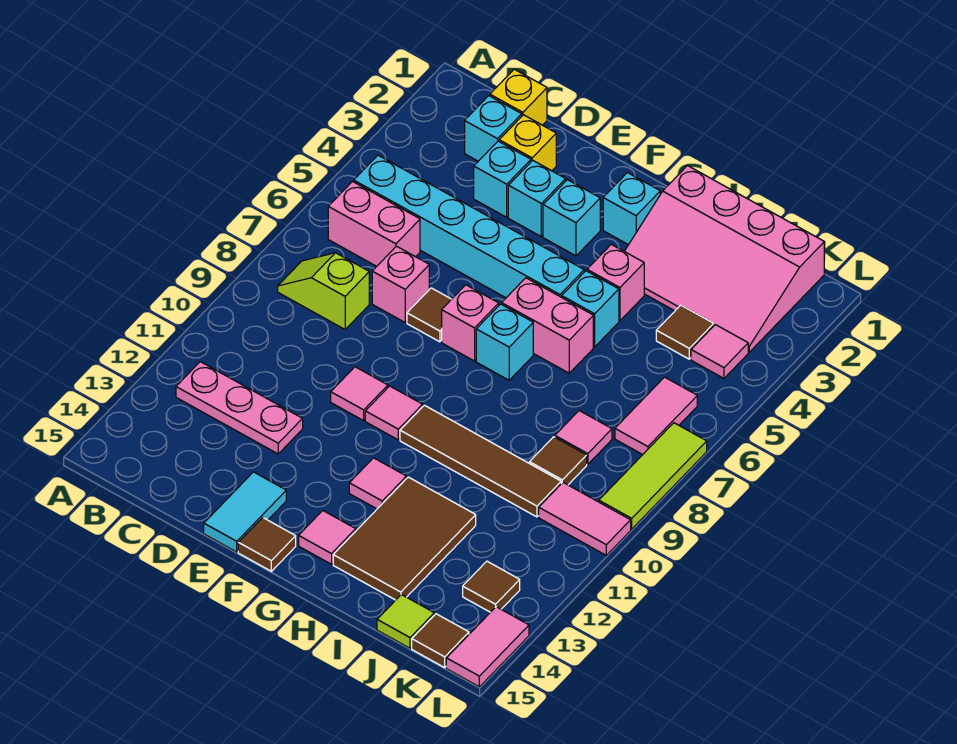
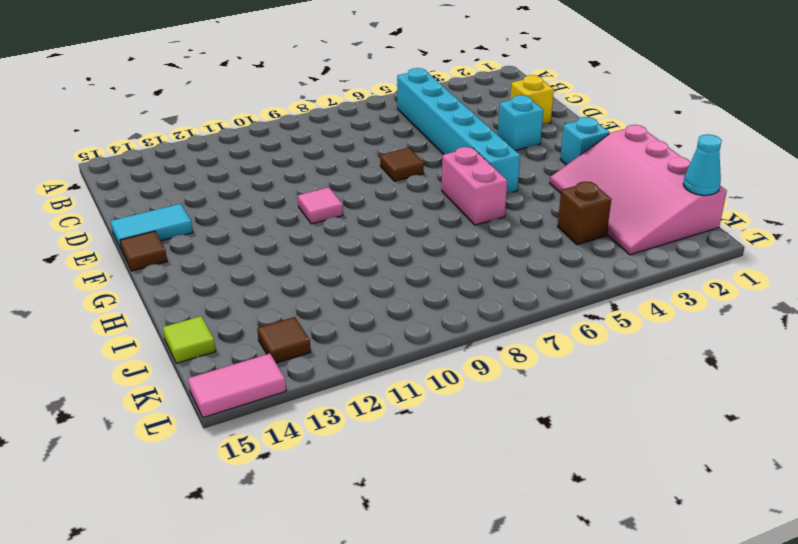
brown brick J4 level 1 -> brown tile J4 level 1
cyan cone K1 level 2 -> none
none -> pink brick B6:C6 level 1
none -> lime slope B8:C8 level 1 top C
none -> pink plate B12:D12 level 1
none -> yellow brick C1 level 1

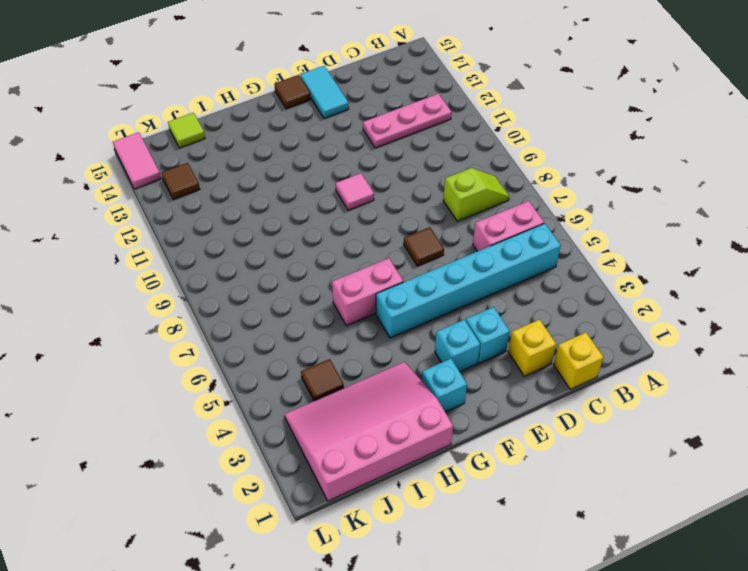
none -> cyan brick C2 level 1
none -> cyan brick D3 level 1
none -> pink brick D7 level 1
none -> pink tile E10 level 1

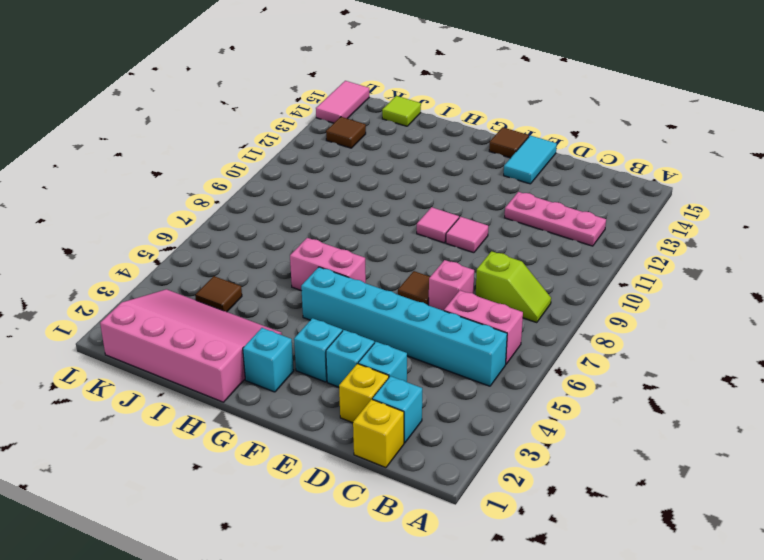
none -> pink brick F7 level 1
none -> cyan brick G7 level 1
none -> brown tile G10:J10 level 1
none -> pink tile G12 level 1

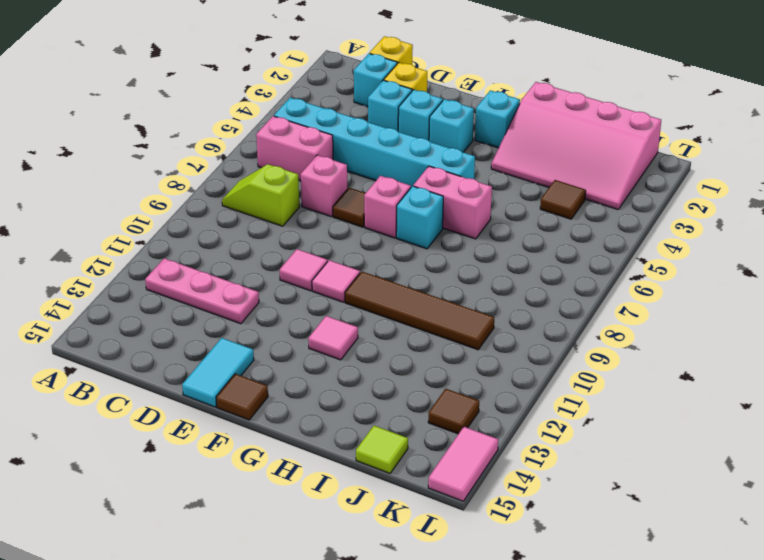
none -> pink tile G14 level 1
none -> pink brick H4 level 1
none -> cyan brick H5 level 1
none -> brown tile H12:I14 level 1

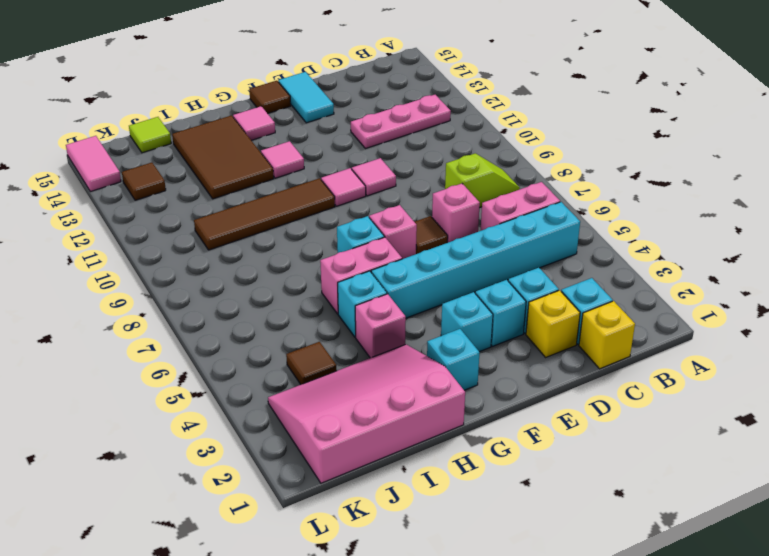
none -> pink tile J8 level 1
none -> brown tile J9 level 1
none -> pink tile K4 level 1
none -> pink tile K6:K7 level 1

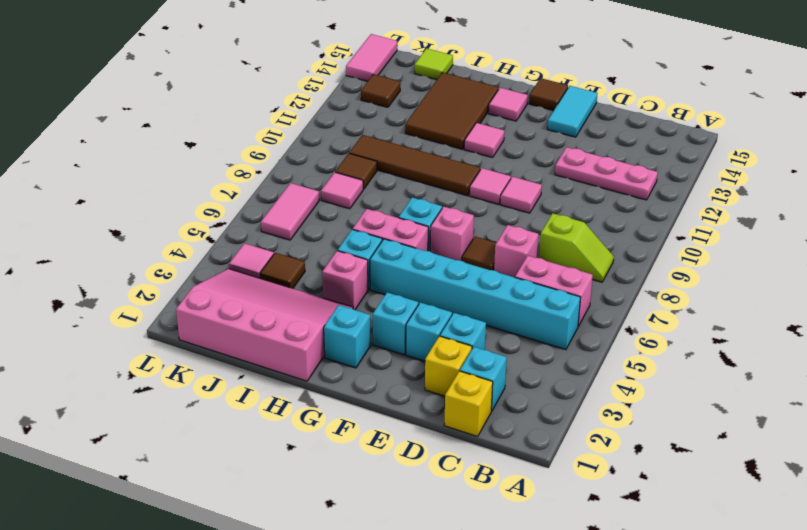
none -> pink tile K10:L10 level 1
none -> brown tile K15 level 1
none -> lime tile L7:L9 level 1

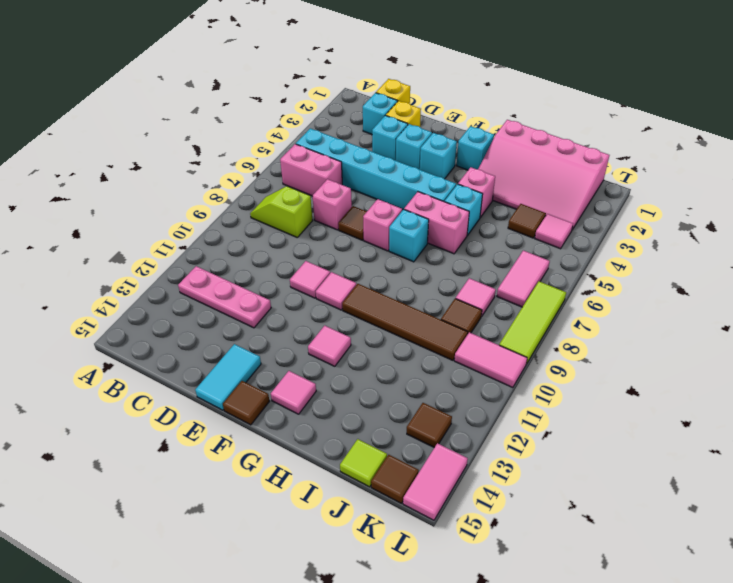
none -> brown tile H12:I14 level 1

